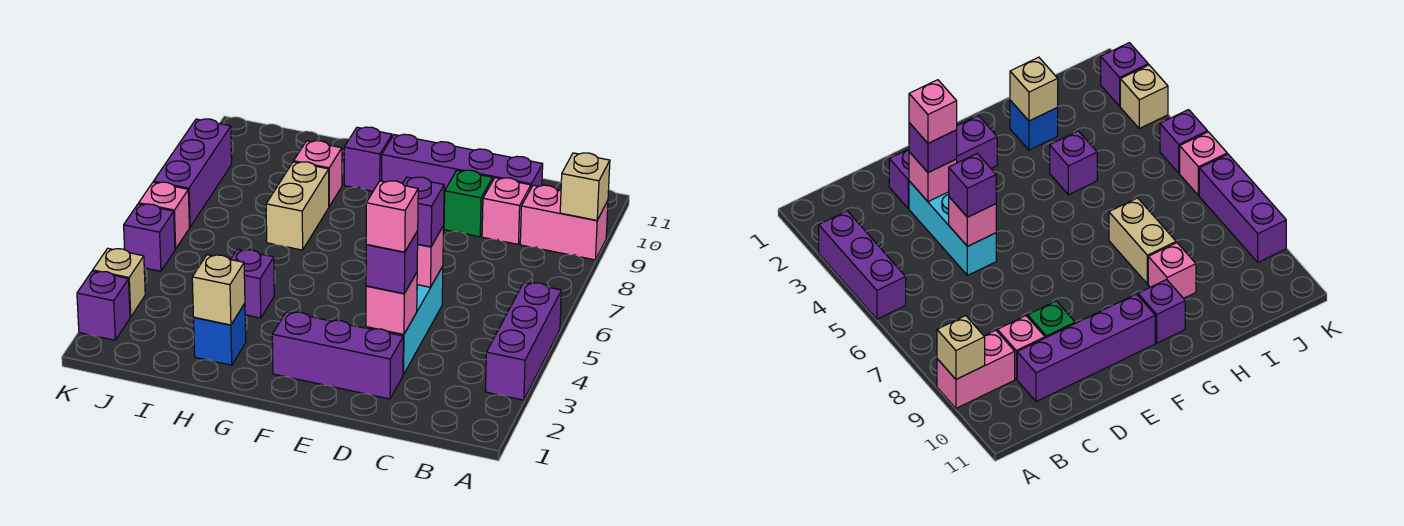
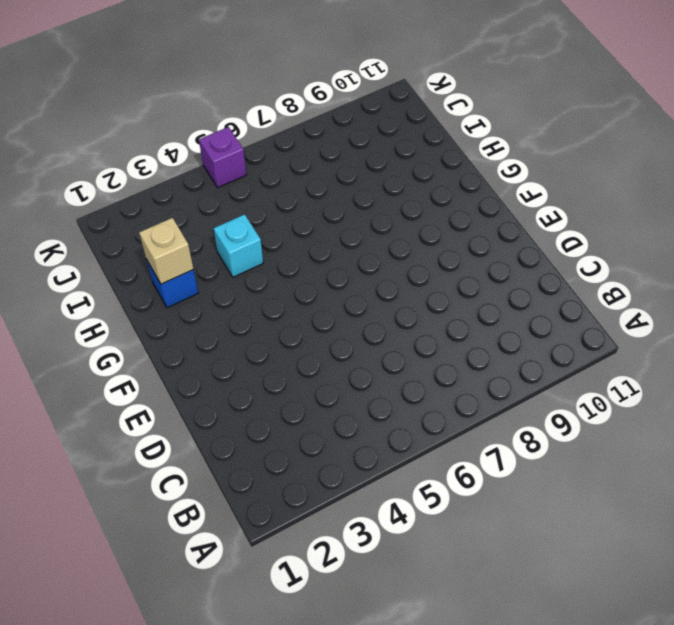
cyan brick H4 level 1 -> purple brick H4 level 1
none -> purple brick A3:A5 level 1
none -> pink brick A9:B9 level 1
none -> pink brick C9 level 1

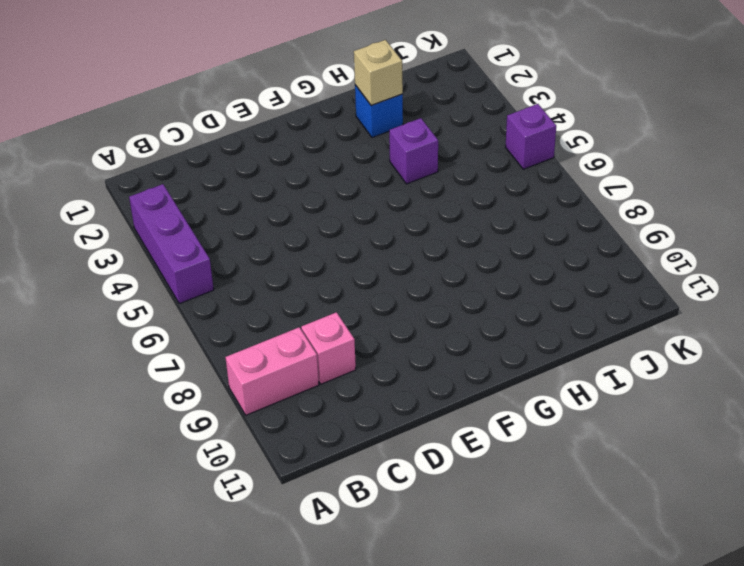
none -> purple brick C10:F10 level 1
none -> purple brick D2:F2 level 1
none -> cyan brick D3:D5 level 1

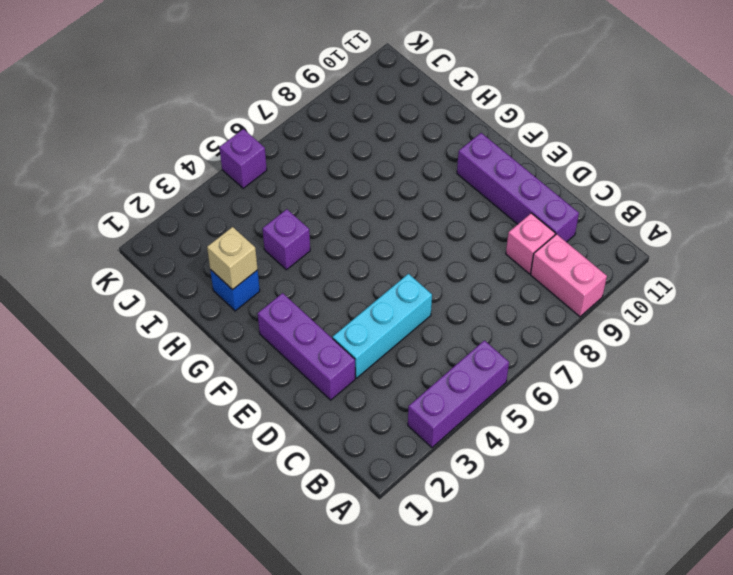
none -> green brick D9 level 1
none -> purple brick G10 level 1
none -> tan brick H7:H8 level 1

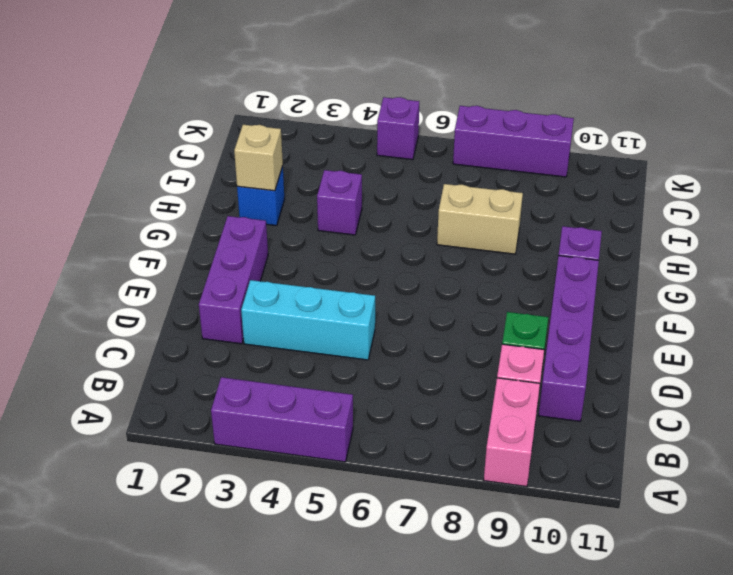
none -> pink brick H9 level 1
none -> purple brick K2 level 1
none -> tan brick K3 level 1

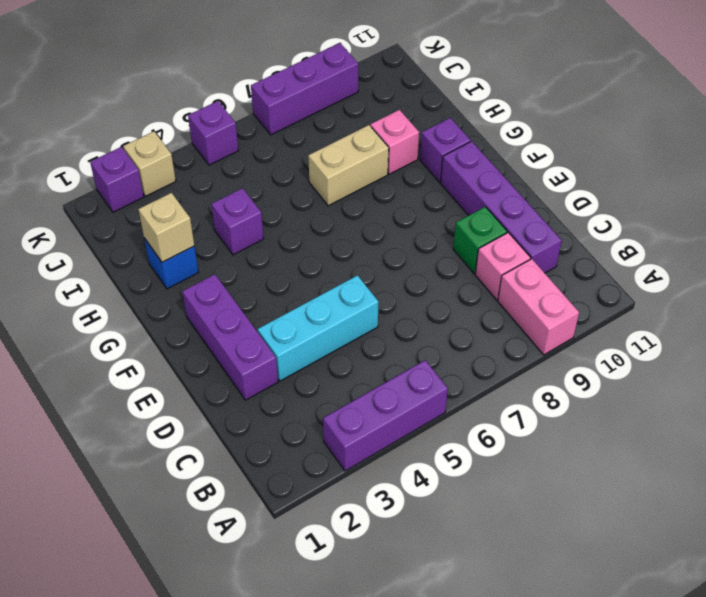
none -> pink brick K6 level 1
none -> tan brick A9 level 2
none -> pink brick D3 level 2

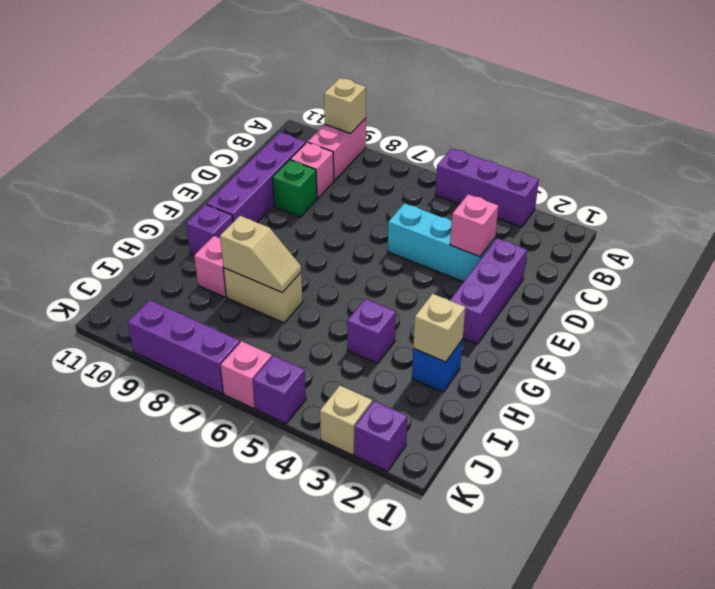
tan slope H7:H8 level 2 top 8 -> none
none -> pink brick D5 level 2
none -> purple brick D3 level 3
none -> purple brick D5 level 3

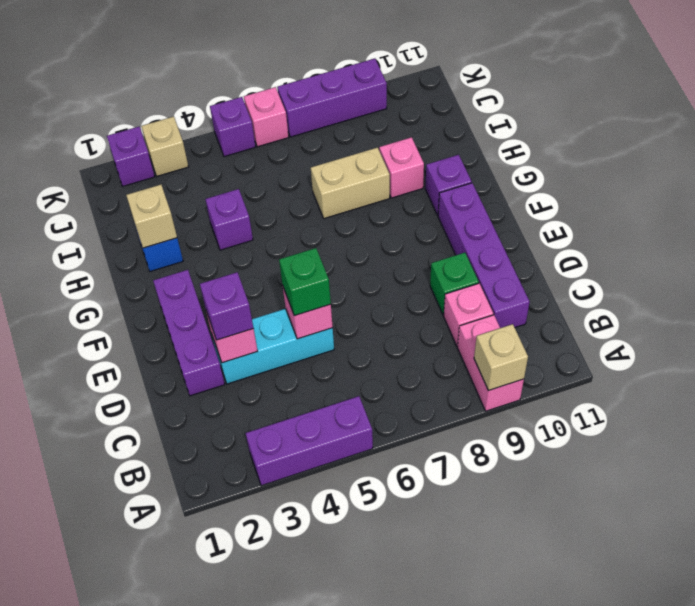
green brick D5 level 3 -> purple brick D5 level 3
none -> pink brick D3 level 4

